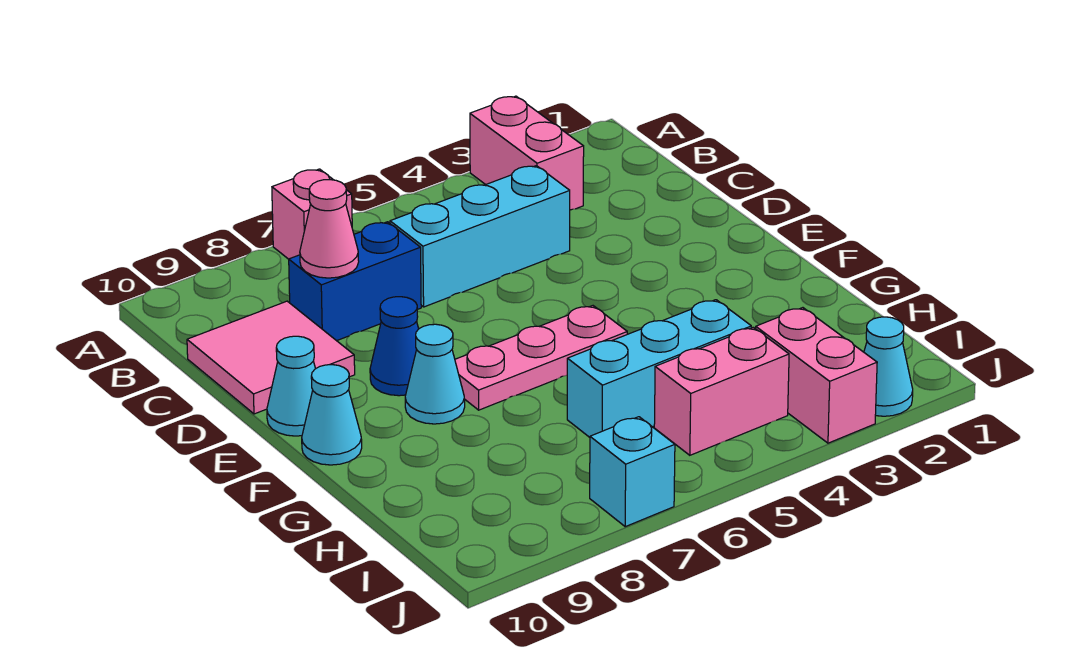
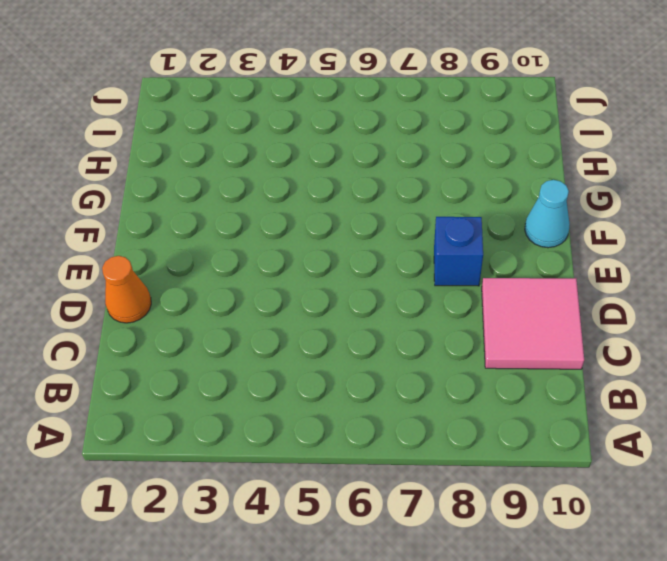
orange cone D1 level 1 -> none
blue brick E8 level 1 -> blue cone E8 level 1
none -> pink brick A3:B3 level 1
none -> pink brick A7 level 1
none -> cyan brick C4:C6 level 1

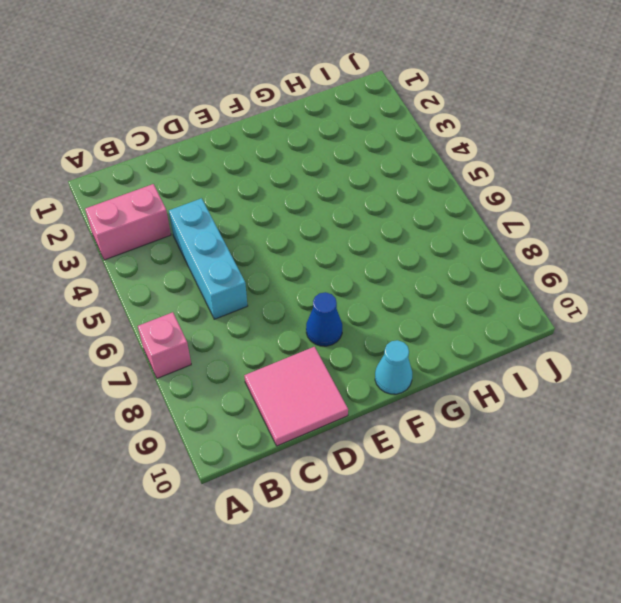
none -> blue brick C7:C8 level 1
none -> cyan cone E10 level 1
none -> pink plate F5:F7 level 1

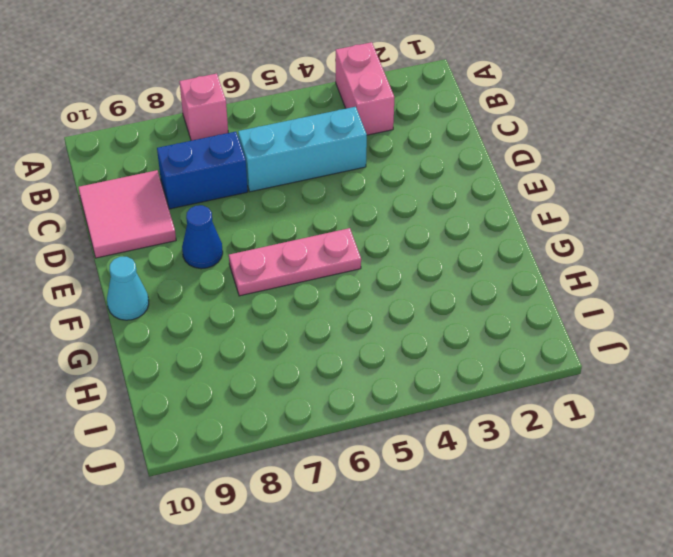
none -> cyan cone E10 level 1
none -> cyan cone F8 level 1
none -> cyan brick H4:H6 level 1

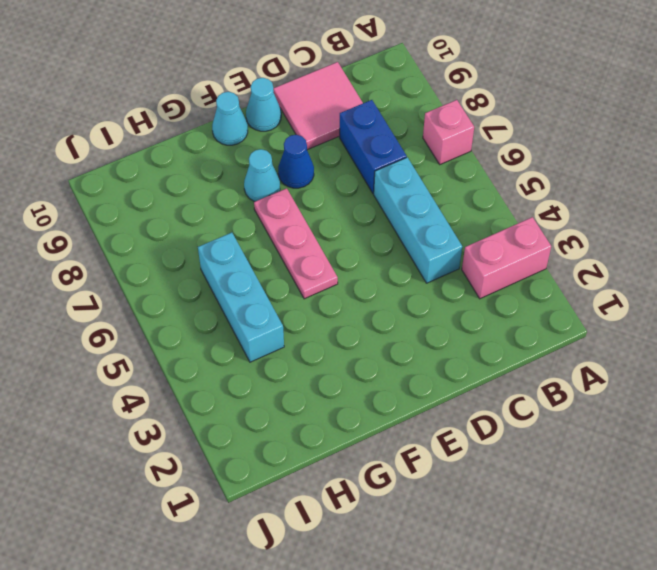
none -> pink brick I3:J3 level 1
none -> pink brick I4:I5 level 1
none -> cyan cone J2 level 1

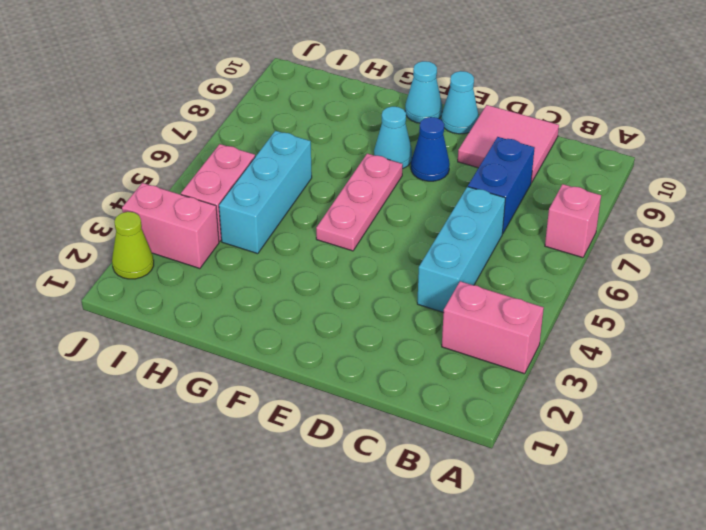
lime cone J2 level 1 -> cyan cone J2 level 1
none -> cyan brick J7 level 1
none -> pink cone C8 level 2

